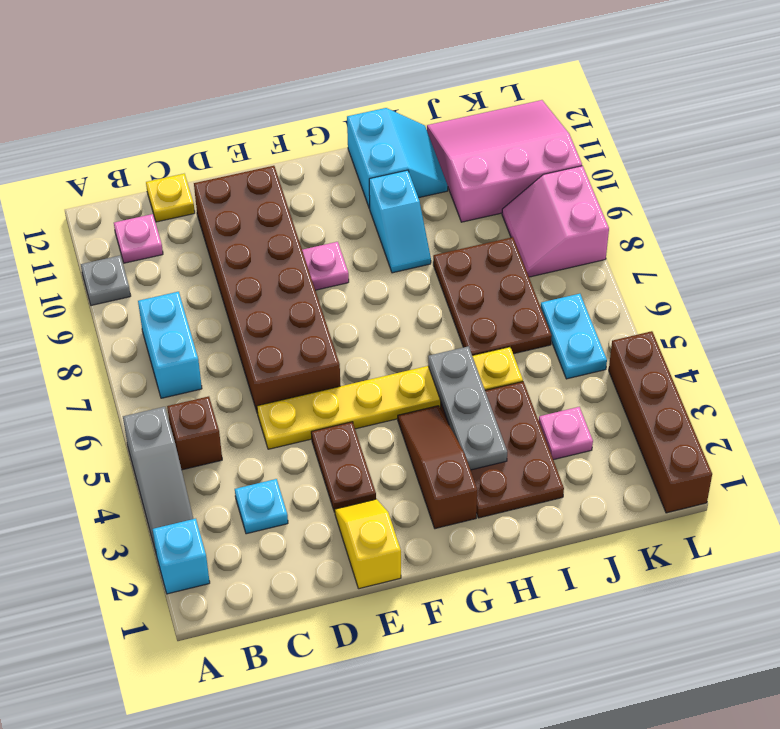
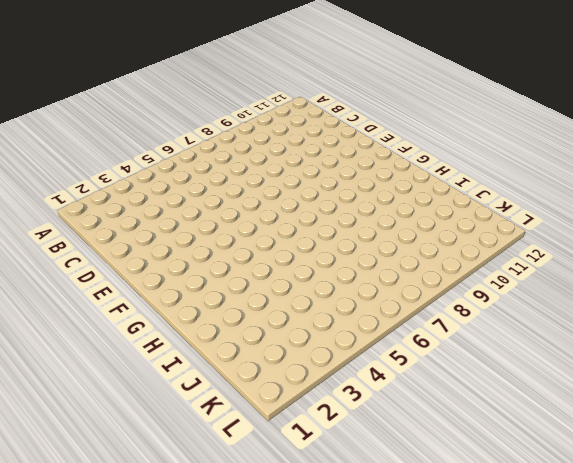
none -> cyan brick A2 level 1
none -> grey slope A3:A5 level 1 top 5
none -> grey plate A10 level 1

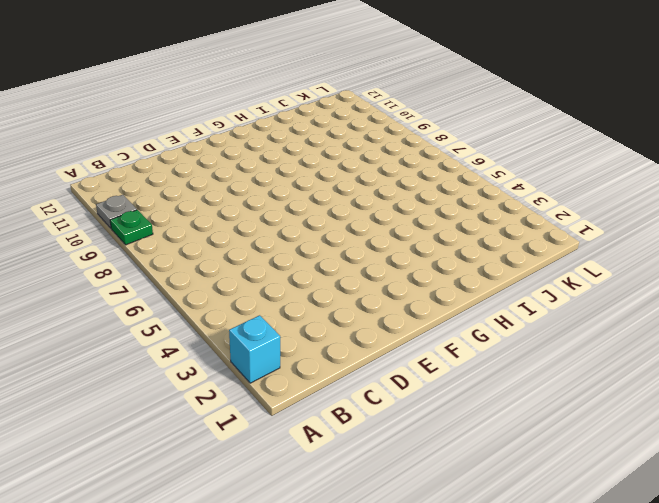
green plate A9 level 1 -> none
none -> grey slope A3:A5 level 1 top 5
none -> brown brick B5 level 1
none -> cyan brick B7:B8 level 1

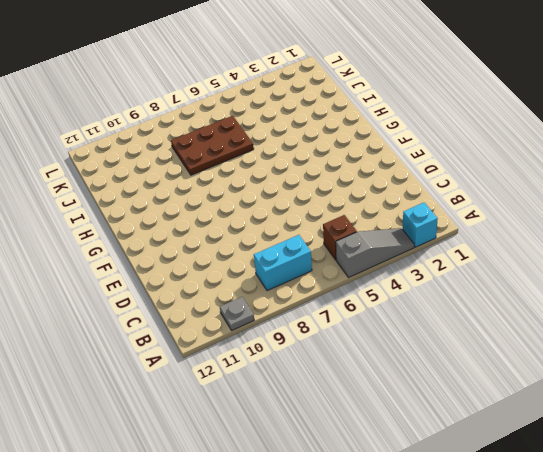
none -> pink plate B11 level 1
none -> cyan plate C3 level 1
none -> yellow plate C12 level 1

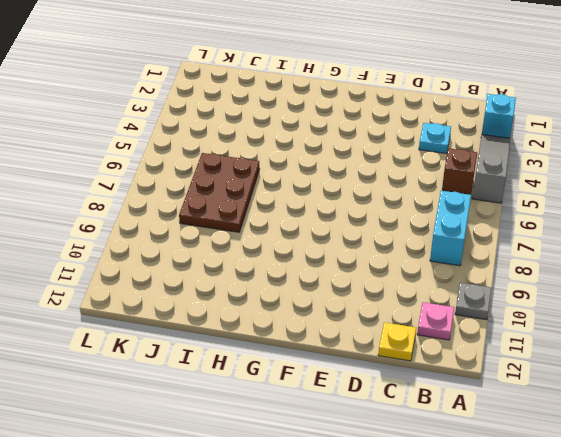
none -> yellow plate D5:I5 level 1
none -> brown brick D6:E11 level 1
none -> yellow slope E1:E2 level 1 top 1

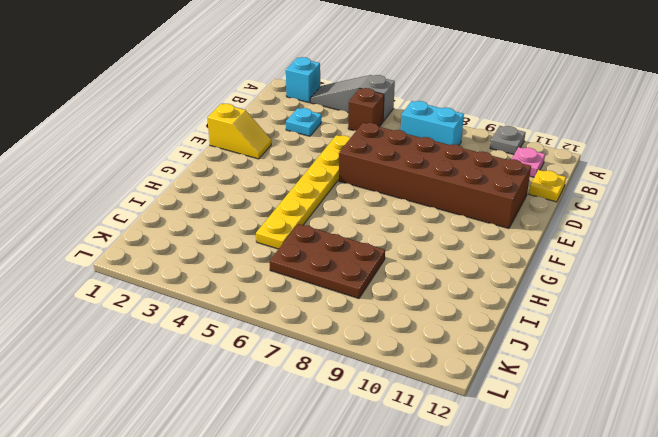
none -> brown plate E3:E4 level 1
none -> pink plate F9 level 1
none -> brown slope G2:G4 level 1 top 2

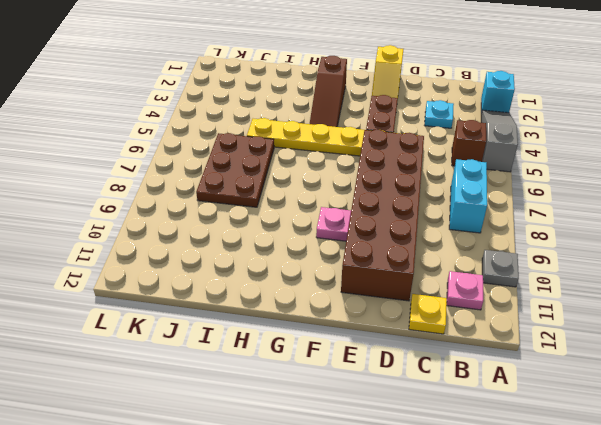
none -> brown plate H2:I4 level 1
none -> cyan slope H9:H10 level 1 top 10
none -> cyan slope H11:I12 level 1 top H

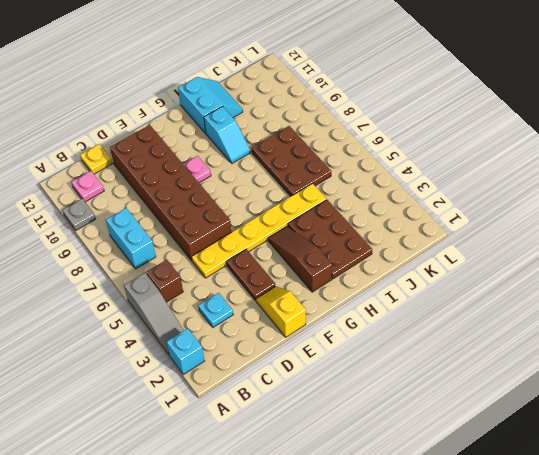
none -> pink plate J3 level 1
none -> pink slope J10:L12 level 1 top 10
none -> cyan plate K5:K6 level 1

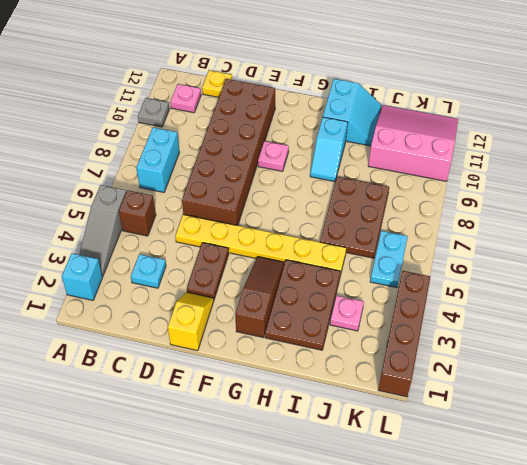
none -> pink slope K8:L9 level 1 top L
none -> grey plate H3:H5 level 2

